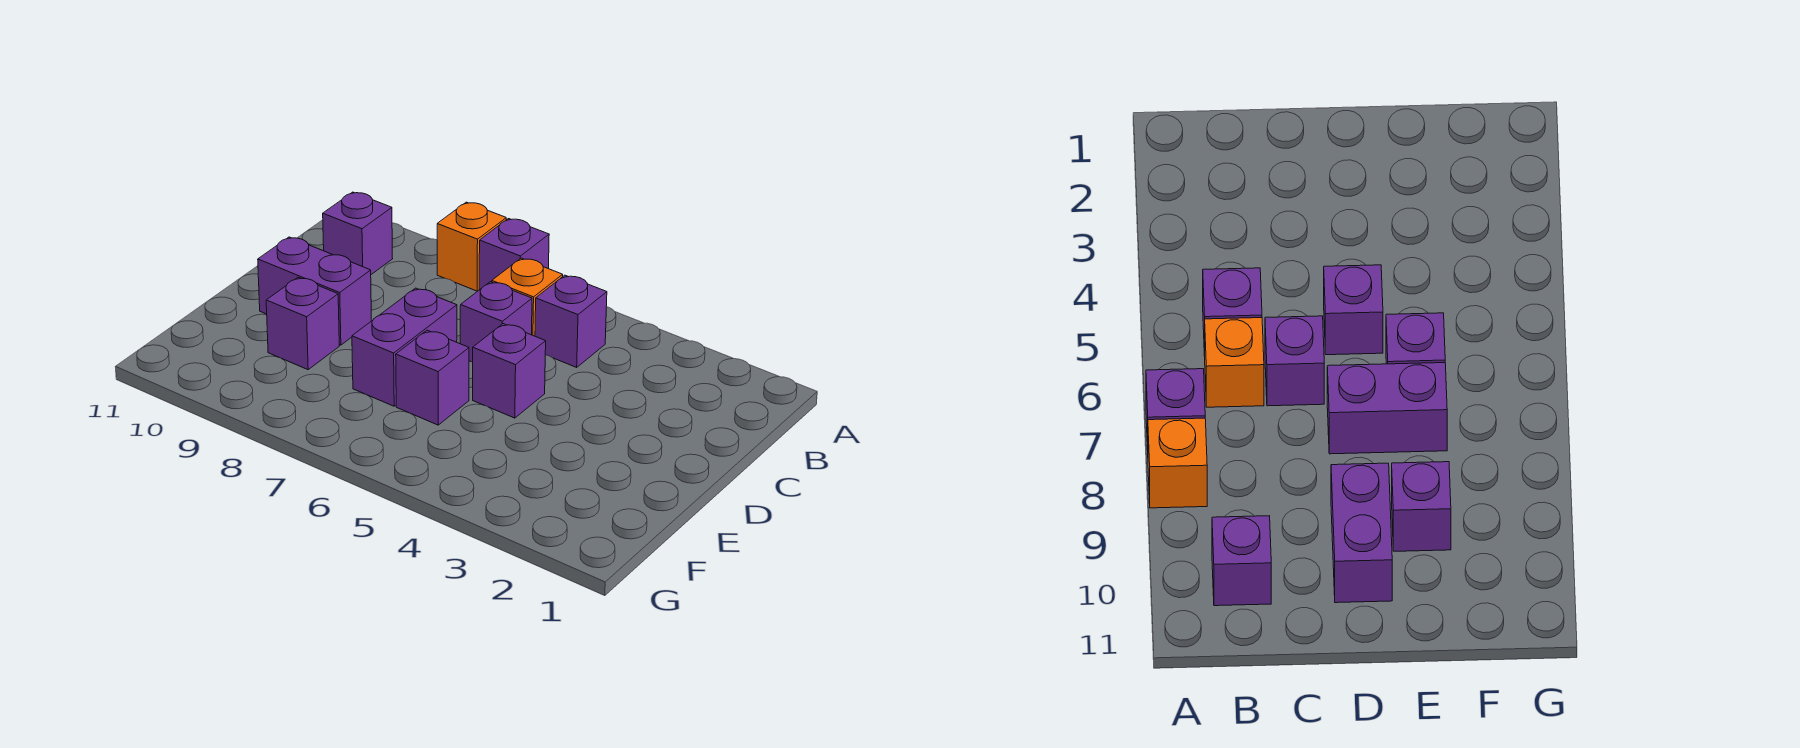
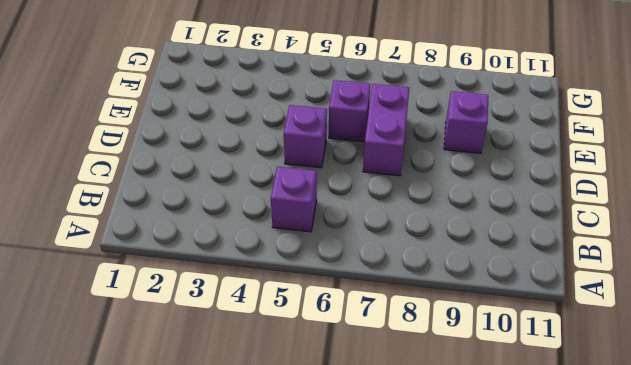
none -> purple brick A7 level 1
none -> orange brick A8 level 1

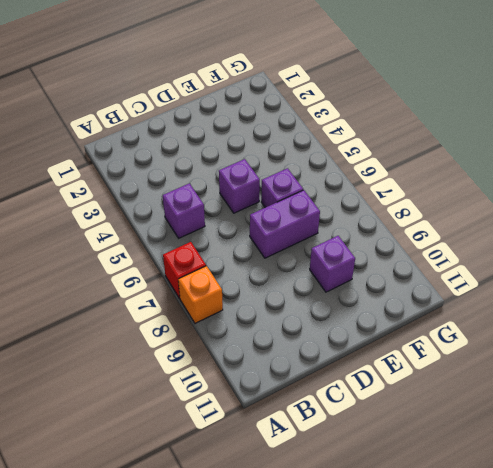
red brick A7 level 1 -> purple brick A7 level 1
none -> orange brick B6 level 1
none -> purple brick B10 level 1

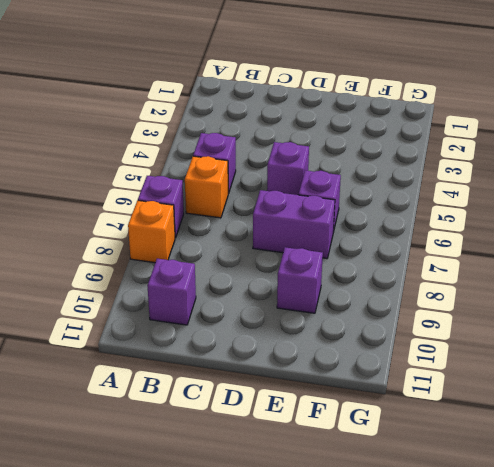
none -> purple brick C6 level 1
none -> purple brick D9:D10 level 1

